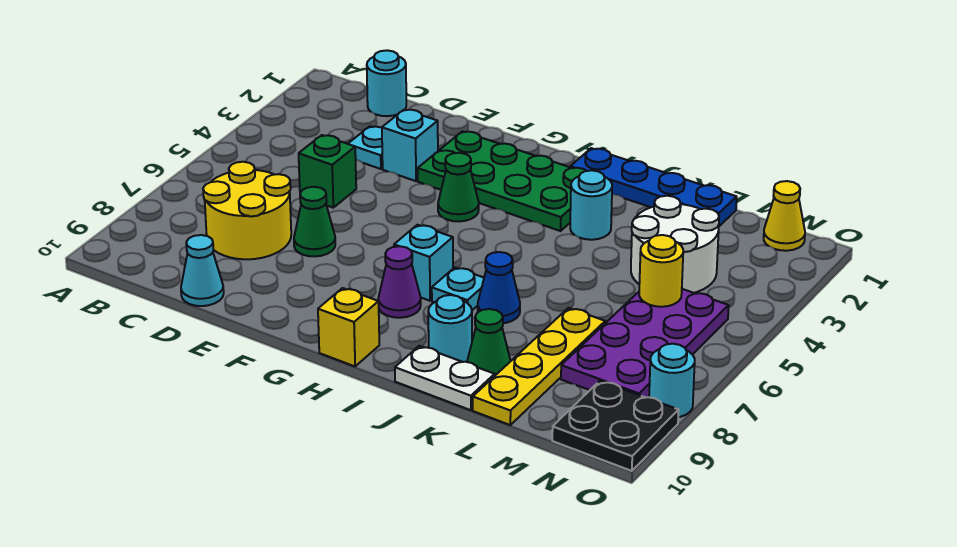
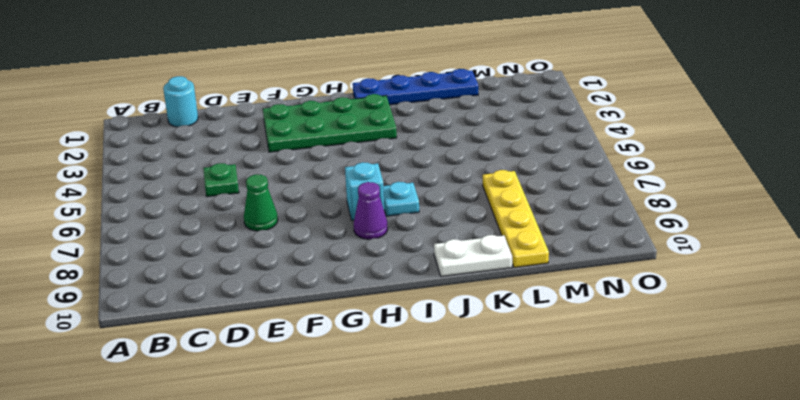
green plate D5 level 1 -> green brick D5 level 1
none -> yellow round brick C7:D8 level 1
none -> cyan plate D3 level 1
none -> cyan cone D10 level 1

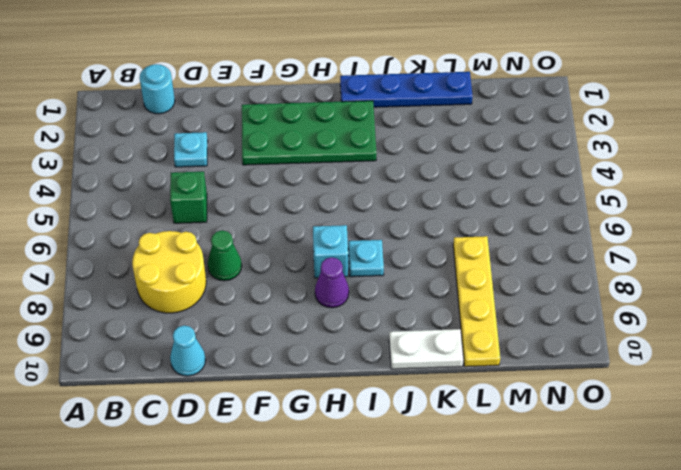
none -> cyan brick E3 level 1
none -> green cone G4 level 1
none -> yellow brick H10 level 1

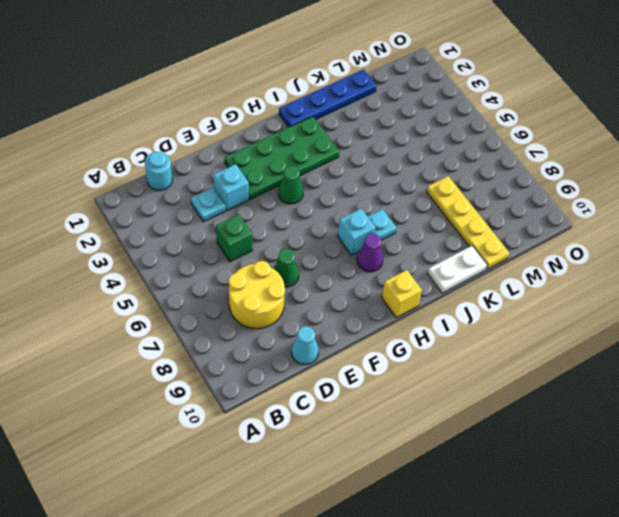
none -> cyan round brick J3 level 1
none -> blue cone J7 level 1
none -> cyan round brick J9 level 1

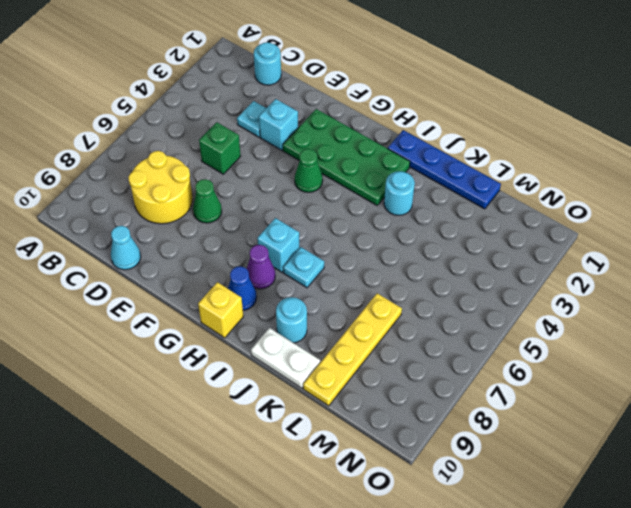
blue cone H9 level 1 -> blue cone J7 level 1
none -> green cone K9 level 1
none -> white round brick L3:M4 level 1
none -> purple plate M5:N8 level 1

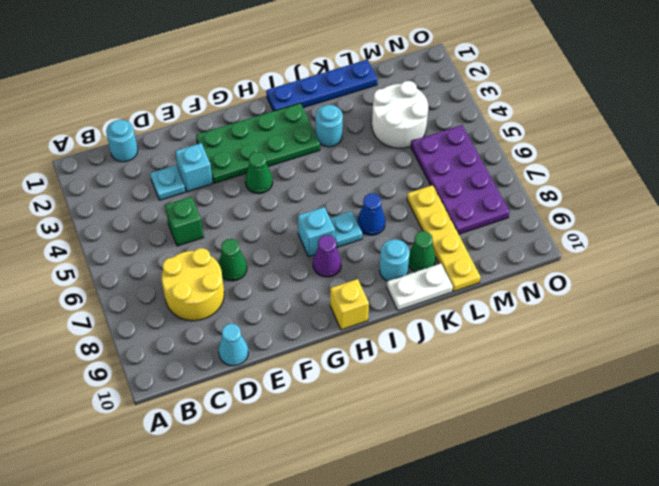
none -> yellow cone N1 level 1
none -> black plate N9:O10 level 1
none -> cyan round brick O8 level 1

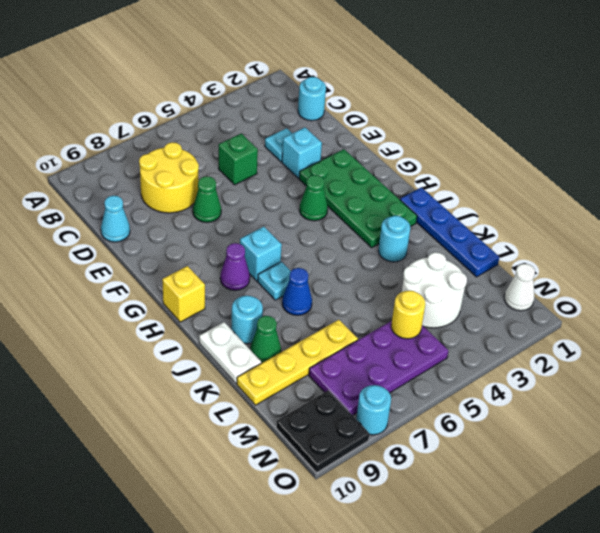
white cone N1 level 1 -> yellow cone N1 level 1

